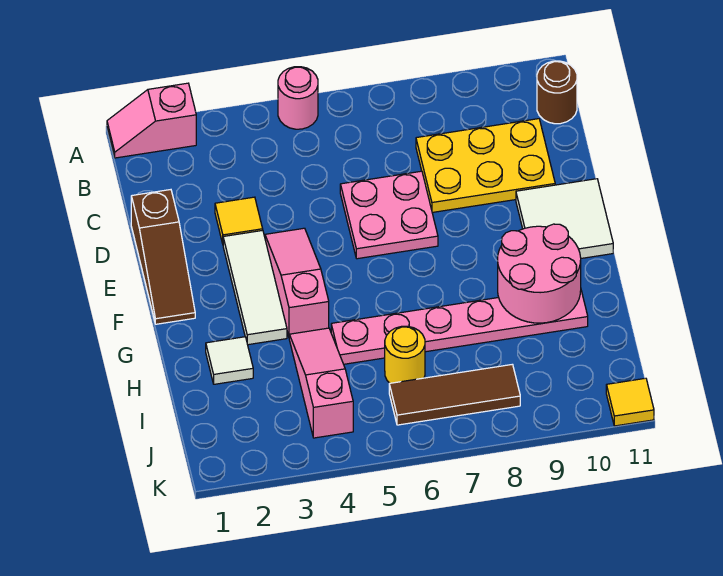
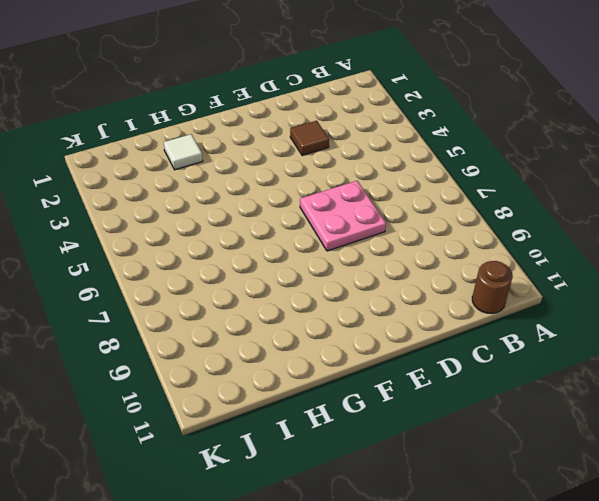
brown tile D3 level 1 -> yellow tile D3 level 1
none -> pink slope A1:A2 level 1 top 2
none -> pink round brick A5 level 1
none -> yellow plate C8:D10 level 1

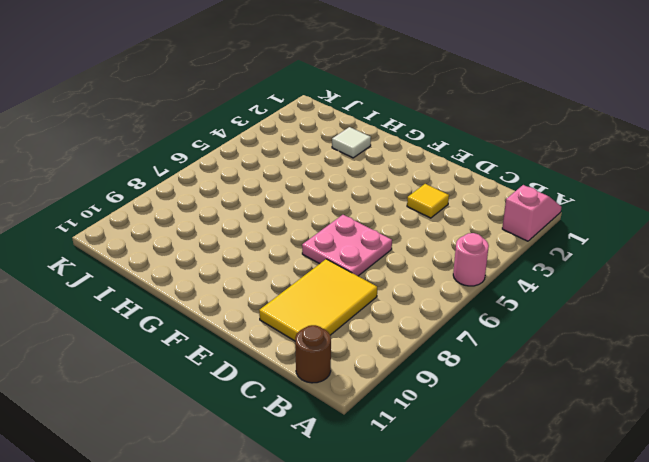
yellow tile C8:D10 level 1 -> yellow plate C8:D10 level 1
none -> brown slope D1:F1 level 1 top D
none -> white tile E3:G3 level 1
none -> pink slope E4:G4 level 1 top G

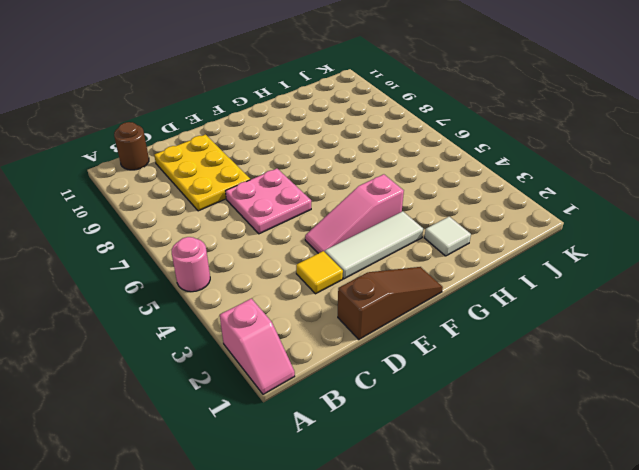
none -> white tile E10:F11 level 1
none -> pink slope H4:J4 level 1 top J
none -> pink plate H5:H10 level 1

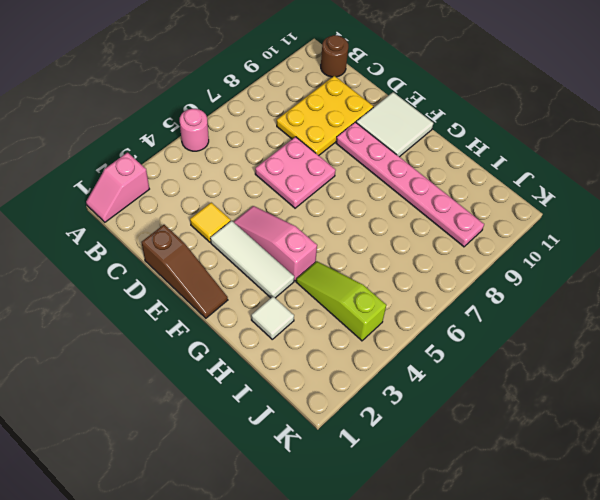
pink plate E9:J9 level 1 -> pink plate H5:H10 level 1
lime slope H4:J4 level 1 top J -> pink slope H4:J4 level 1 top J
none -> yellow round brick I6 level 1
none -> brown tile J6:J8 level 1
none -> yellow tile K11 level 1

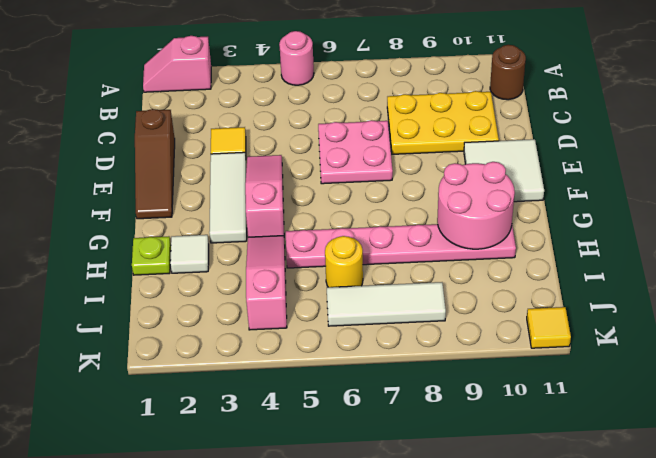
lime plate H1 level 1 -> none
white tile J6:J8 level 1 -> brown tile J6:J8 level 1

